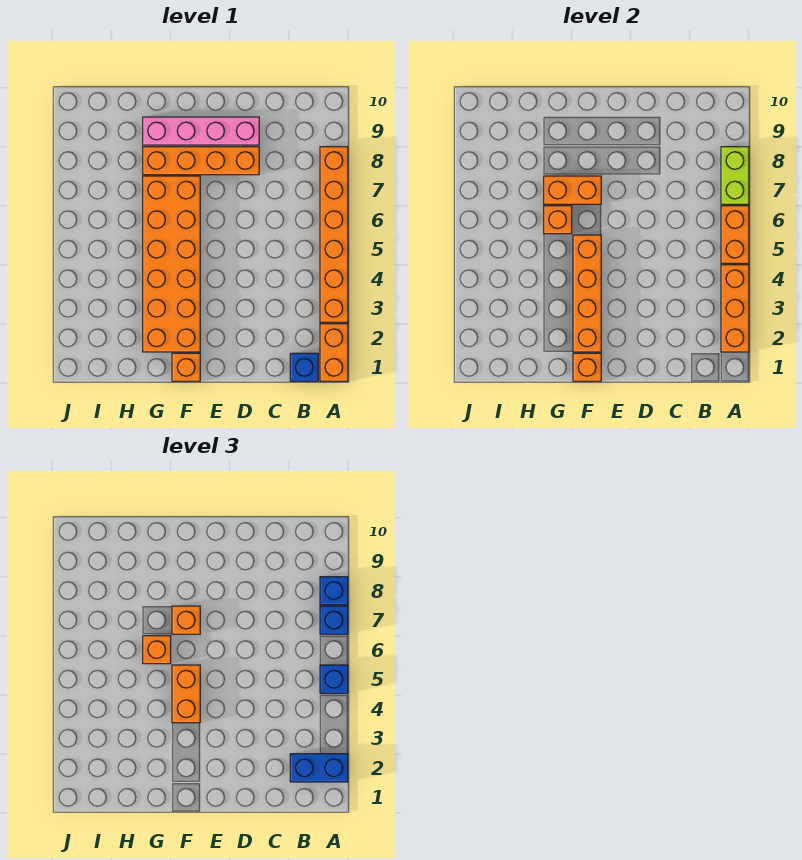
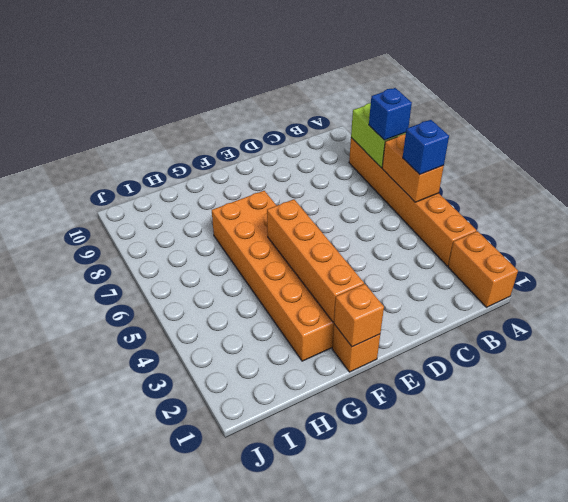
none -> blue brick B1 level 1
none -> orange brick D8:G8 level 1
none -> pink brick D9:G9 level 1

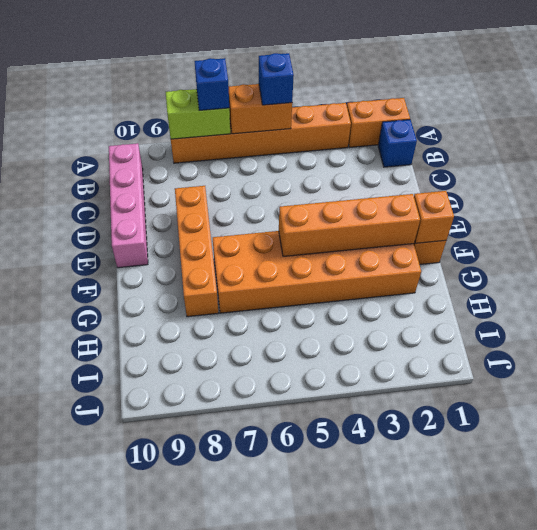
pink brick B10:E10 level 1 -> pink brick D9:G9 level 1
none -> orange brick A2:A4 level 2
none -> orange brick F7:G7 level 2
none -> orange brick G6 level 2

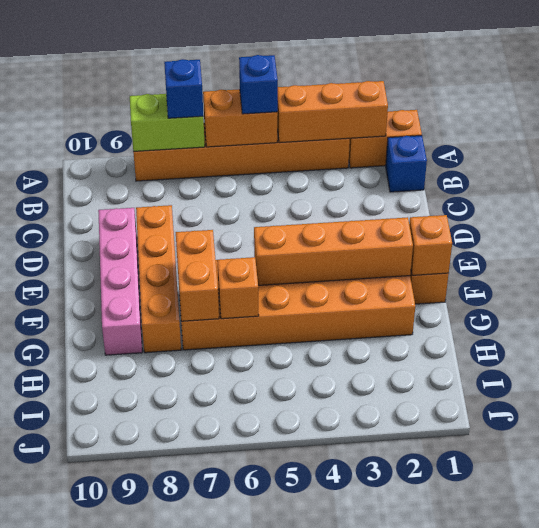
none -> blue brick A2:B2 level 3
none -> blue brick A8 level 3
none -> orange brick F4:F5 level 3

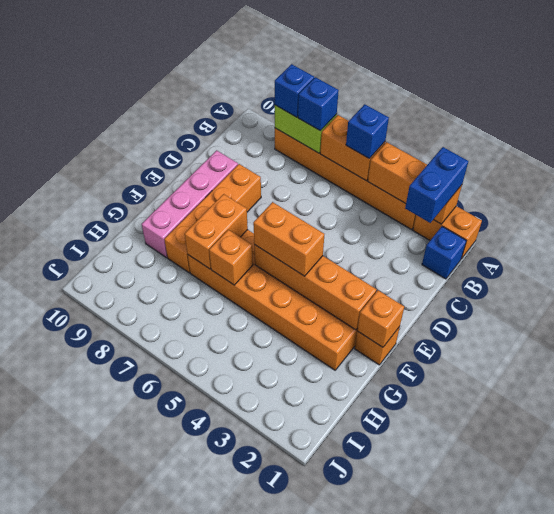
none -> orange brick F7 level 3
none -> orange brick G6 level 3

